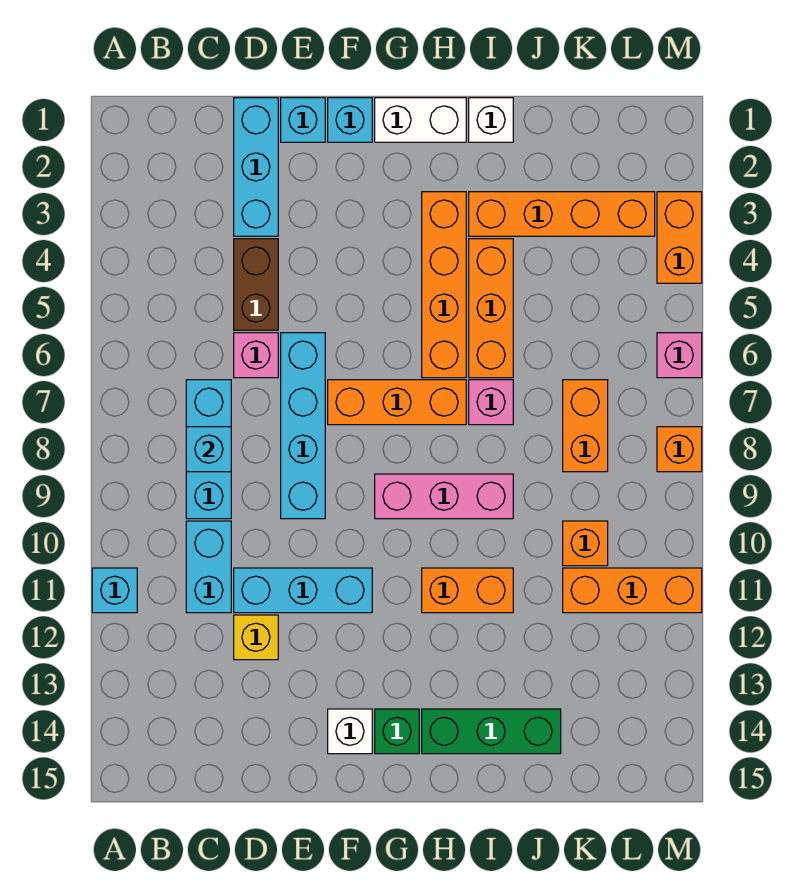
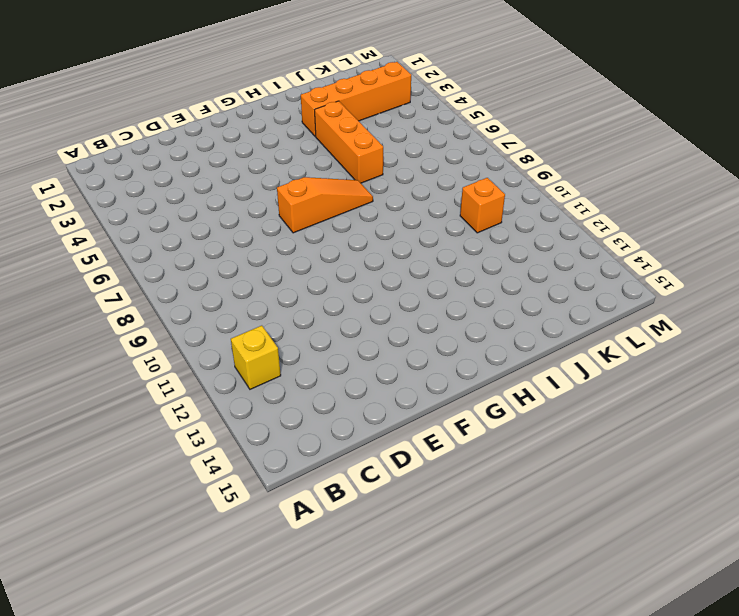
yellow brick B12 level 1 -> yellow brick D12 level 1
orange slope F7:H7 level 1 top F -> orange brick F7:H7 level 1
none -> cyan brick A11 level 1
none -> cyan brick C7:C9 level 1
none -> cyan brick C10:C11 level 1
none -> cyan brick D1:D3 level 1

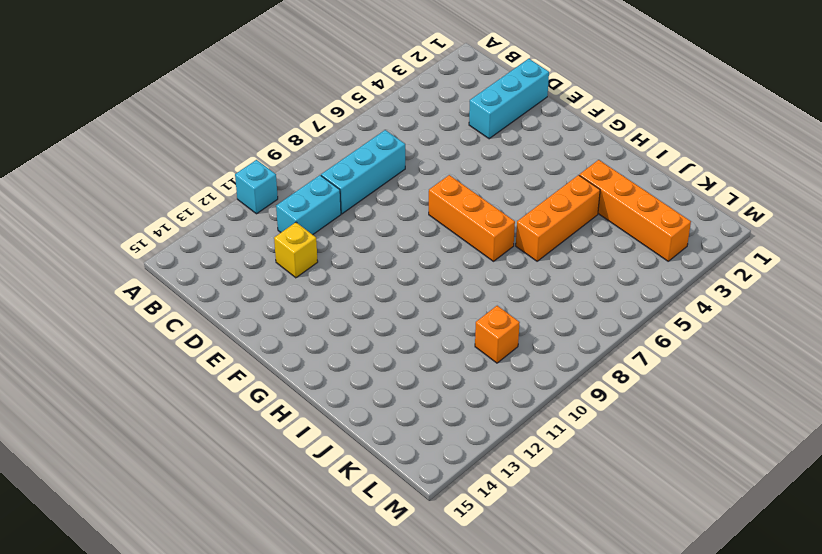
none -> brown brick D4:D5 level 1
none -> pink brick D6 level 1
none -> cyan brick D11:F11 level 1
none -> cyan brick E1 level 1

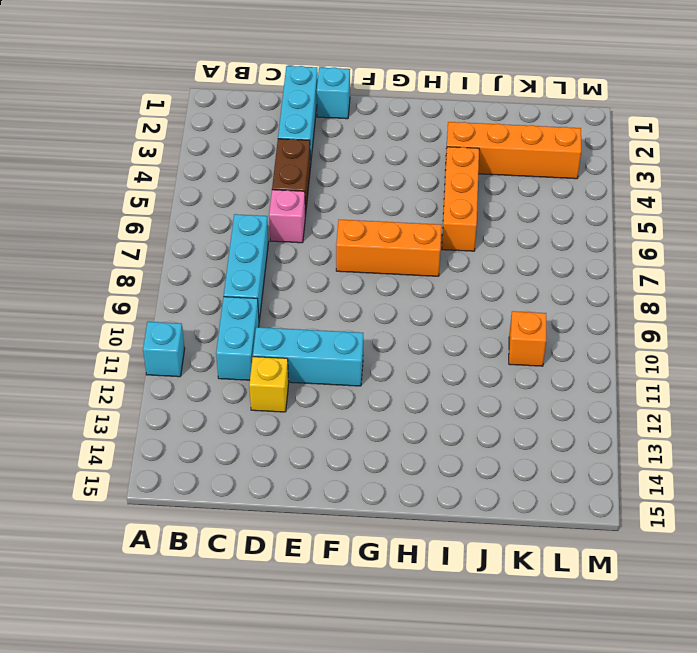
none -> cyan brick E6:E9 level 1
none -> cyan brick F1 level 1
none -> white brick F14 level 1
none -> white brick G1:H1 level 1

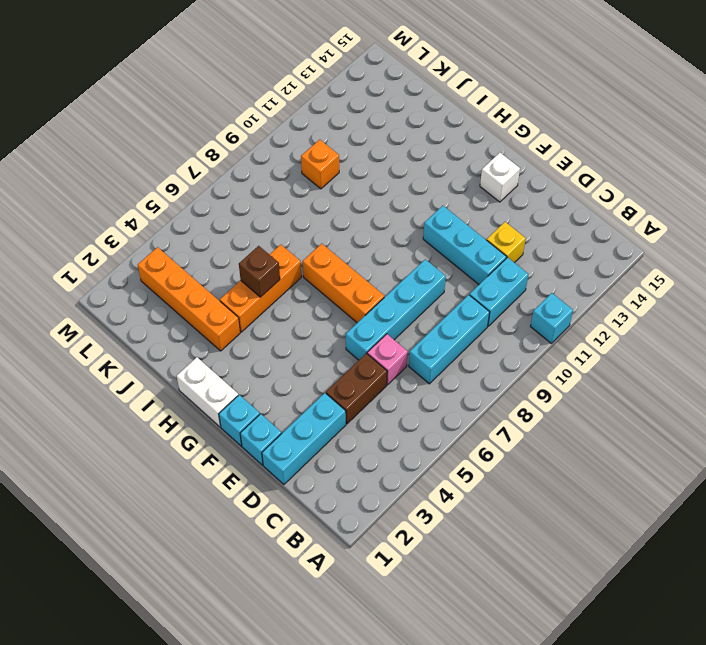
brown brick I5 level 2 -> none
none -> pink brick G9:I9 level 1
none -> green brick G14 level 1
none -> orange brick H3:H6 level 1
none -> orange brick H11:I11 level 1

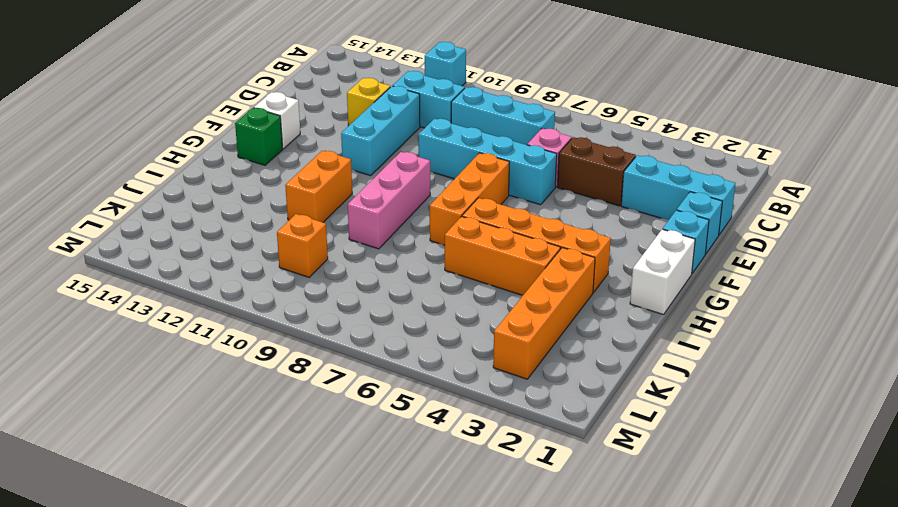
none -> green brick H14:J14 level 1
none -> white brick I1 level 1
none -> pink brick I7 level 1
none -> orange brick K7:K8 level 1

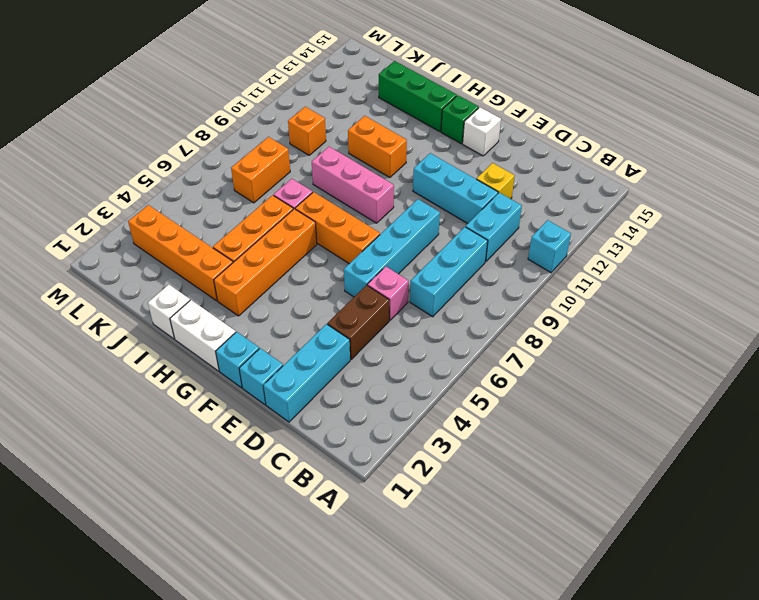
none -> orange brick K11:M11 level 1
none -> orange brick M3:M4 level 1
none -> pink brick M6 level 1
none -> orange brick M8 level 1

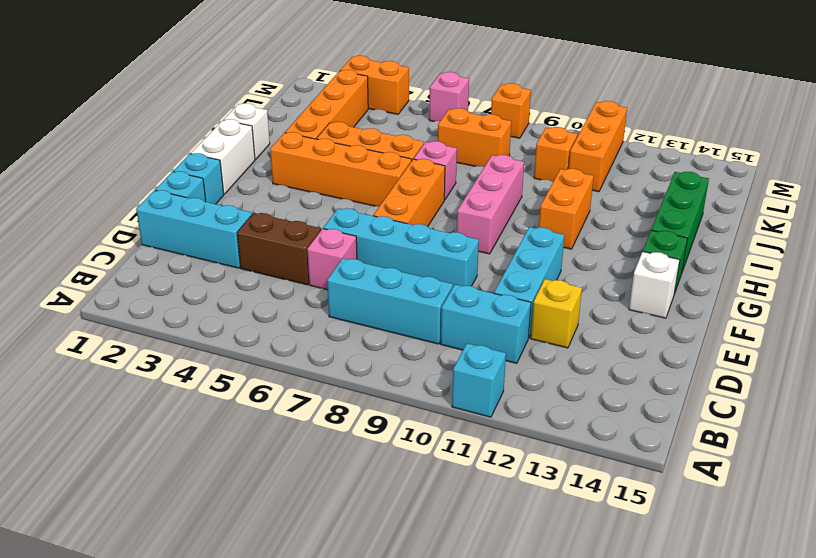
none -> cyan brick C8 level 2

